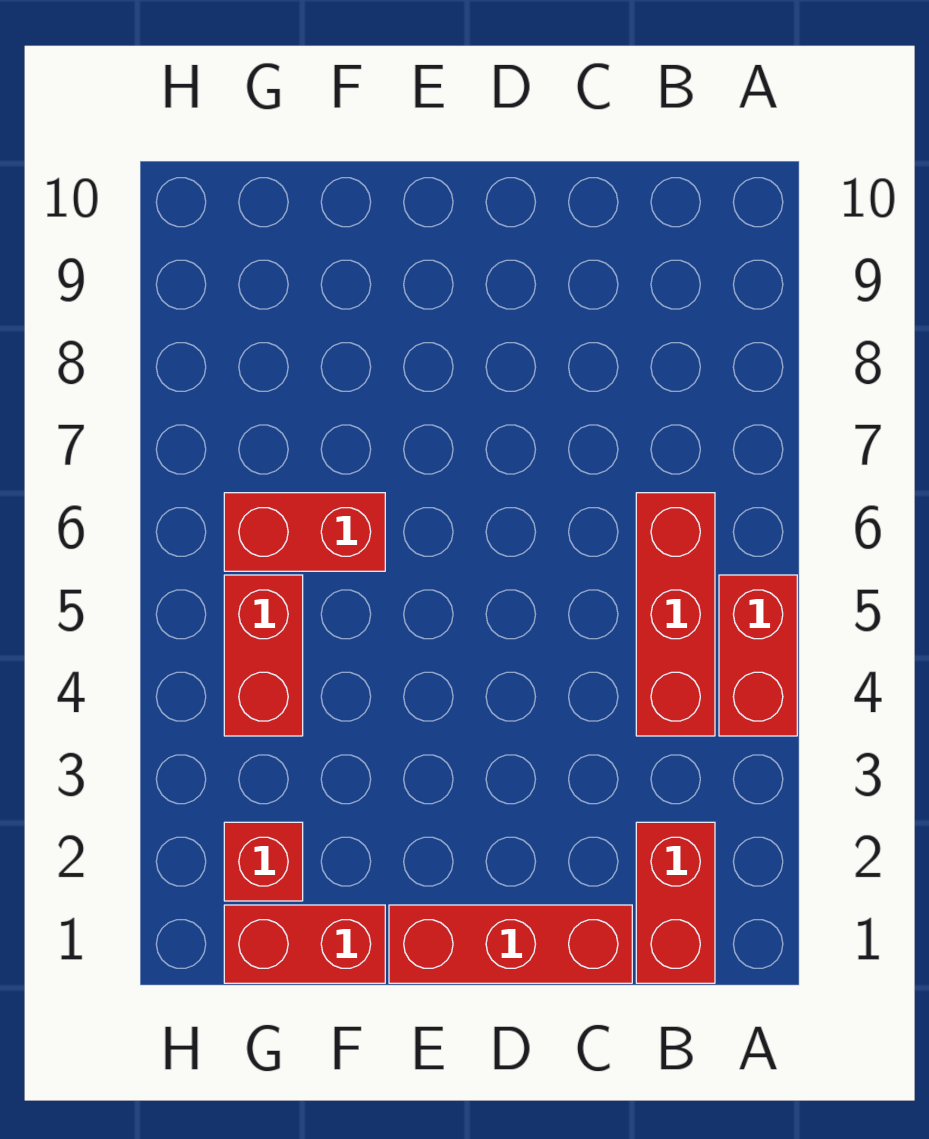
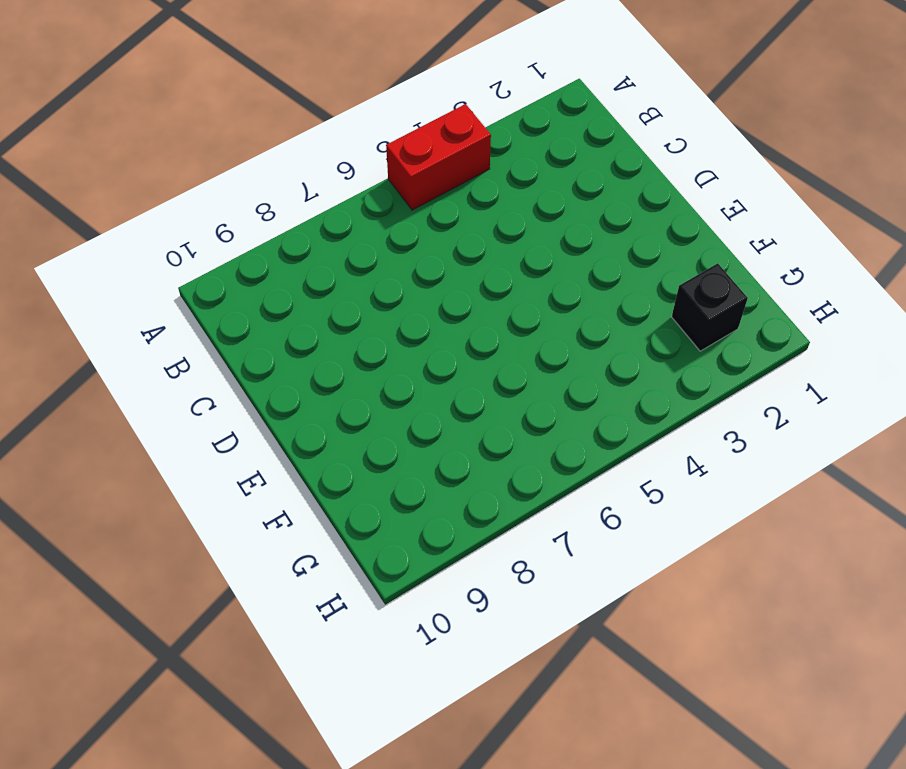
black brick G2 level 1 -> red brick G2 level 1
none -> red brick B1:B2 level 1
none -> red brick B4:B6 level 1

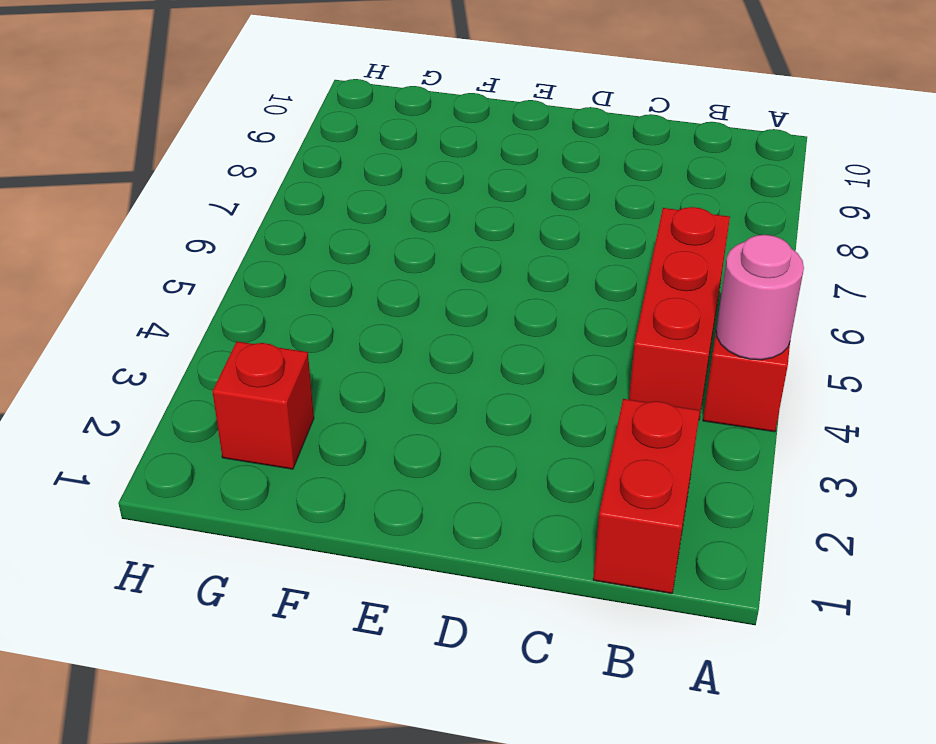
pink round brick A4 level 2 -> none
none -> red brick C1:E1 level 1
none -> red brick F1:G1 level 1

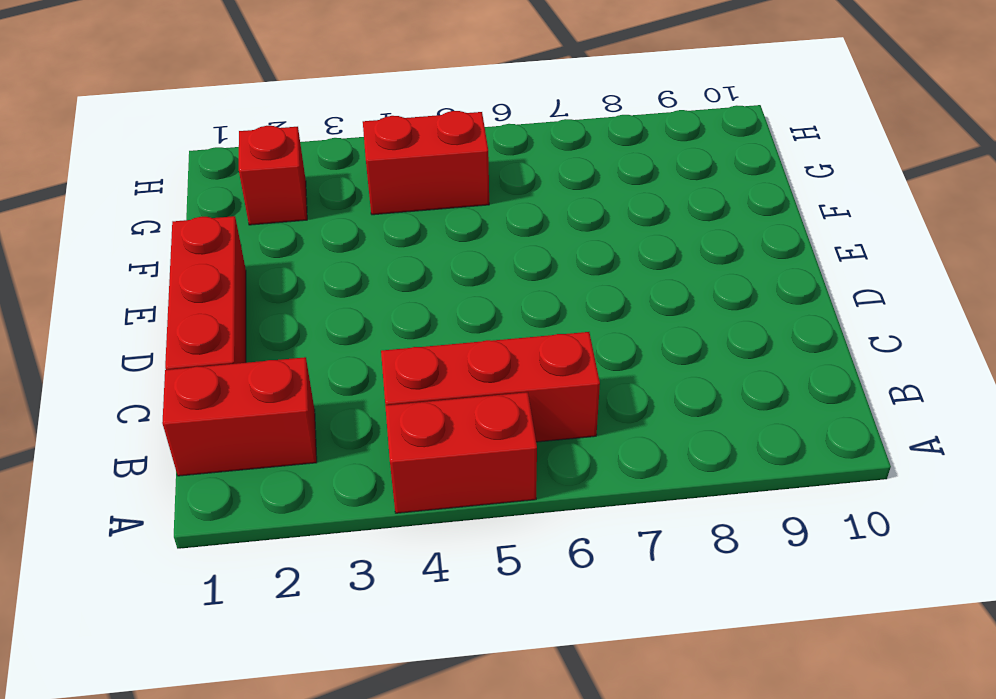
none -> red brick F1:G1 level 1
none -> red brick F6:G6 level 1

